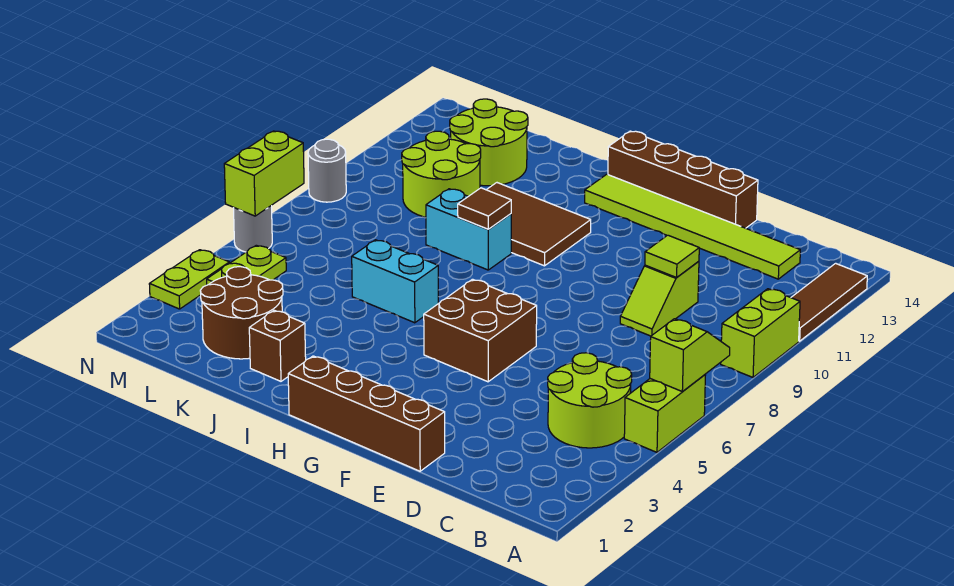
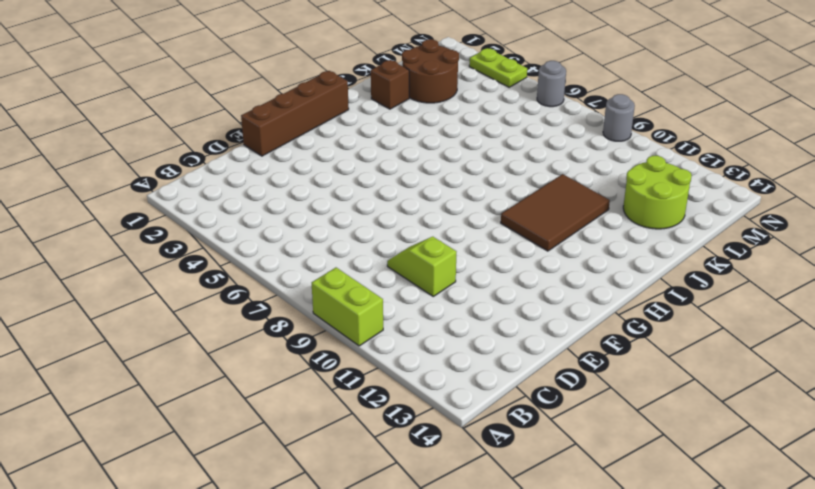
none -> lime brick A5:A6 level 1
none -> brown tile A11:A13 level 1
none -> lime round brick B4:C5 level 1

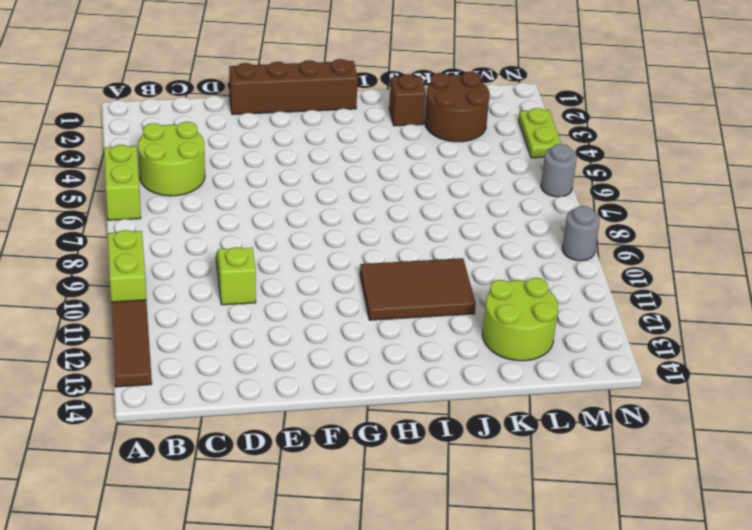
none -> lime tile C13:H13 level 1
none -> brown brick E14:H14 level 1
none -> brown brick F5:G6 level 1

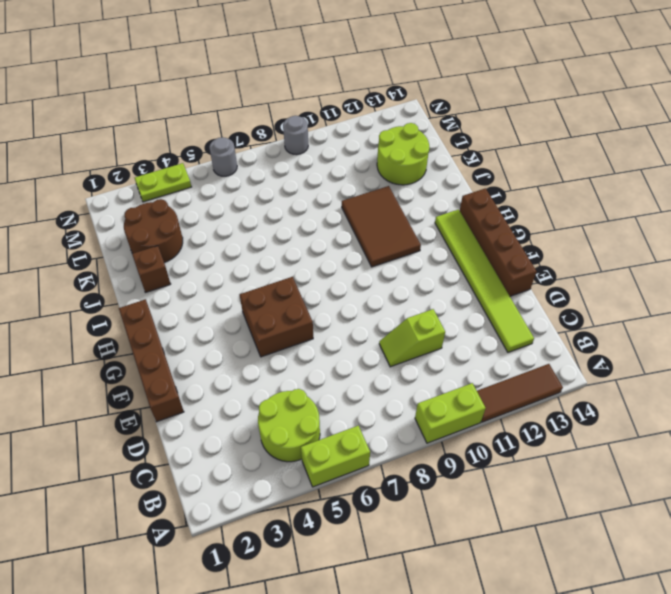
none -> cyan brick I6:J6 level 1
none -> cyan brick I9:J9 level 1
none -> lime round brick K10:L11 level 1

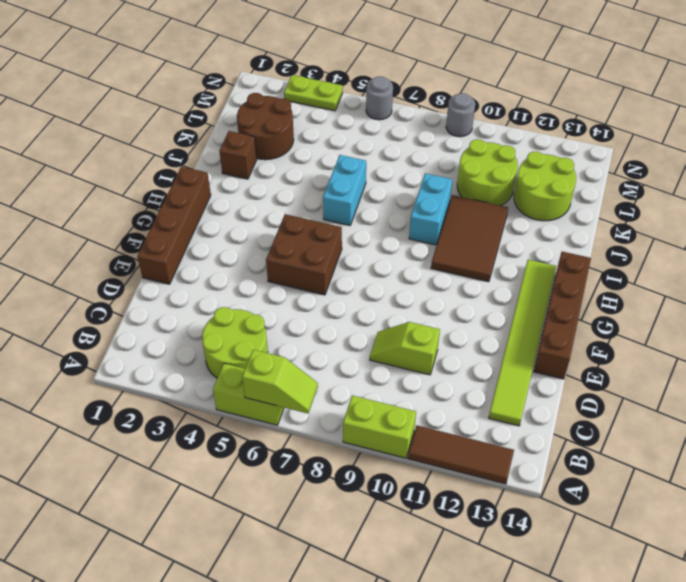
none -> lime plate M4:M5 level 1
none -> lime tile D10 level 2
none -> brown tile I9 level 2

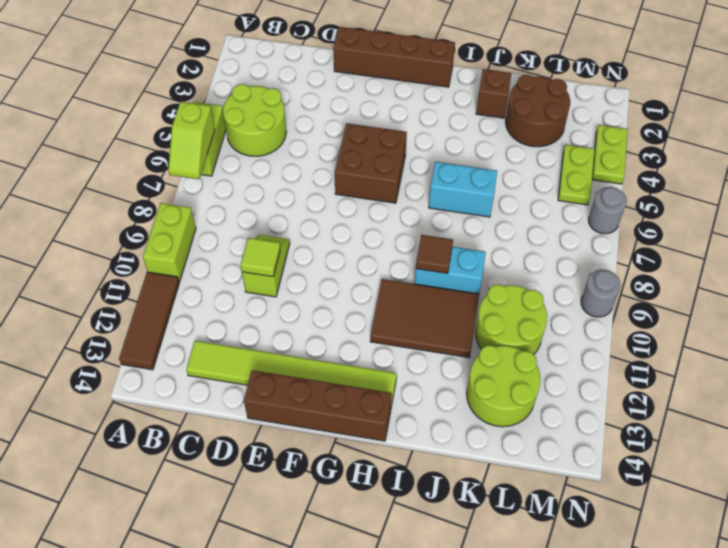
none -> lime brick N6:N7 level 2

